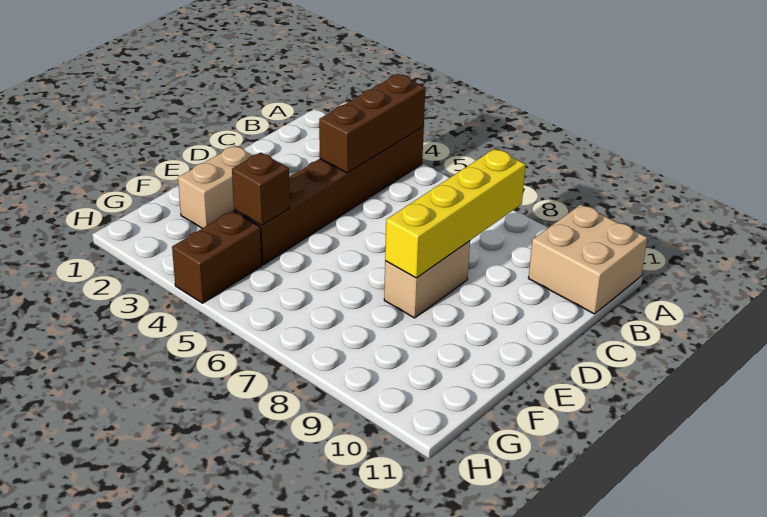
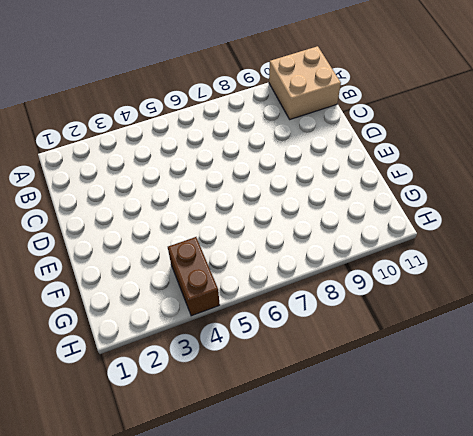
none -> brown brick A4:F4 level 1
none -> tan brick D8:E8 level 1

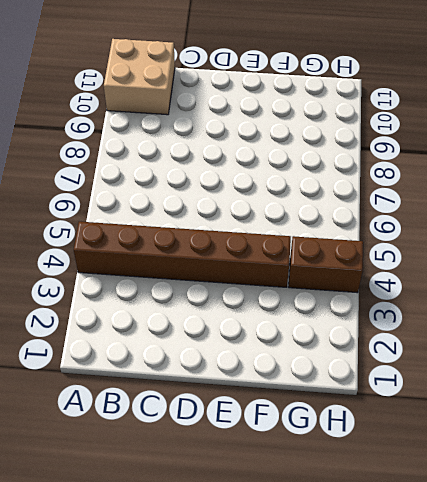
none -> tan brick D8:E8 level 1
none -> tan brick E2:F2 level 1

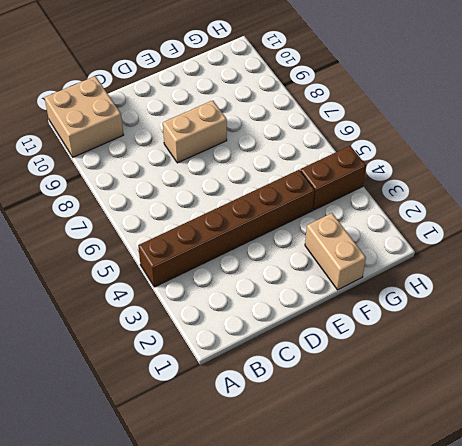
tan brick F1:F2 level 1 -> tan brick E2:F2 level 1
none -> brown brick A4:C4 level 2
none -> yellow brick B8:E8 level 2

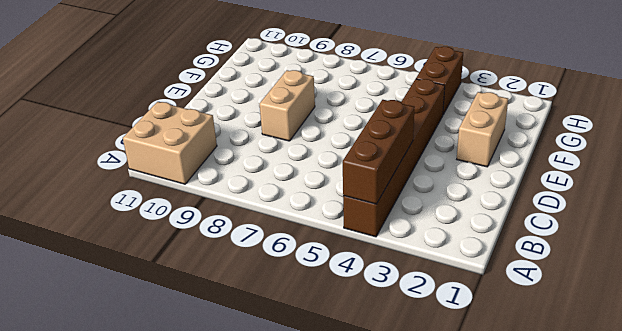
none -> yellow brick B8:E8 level 2
none -> brown brick F4 level 2

